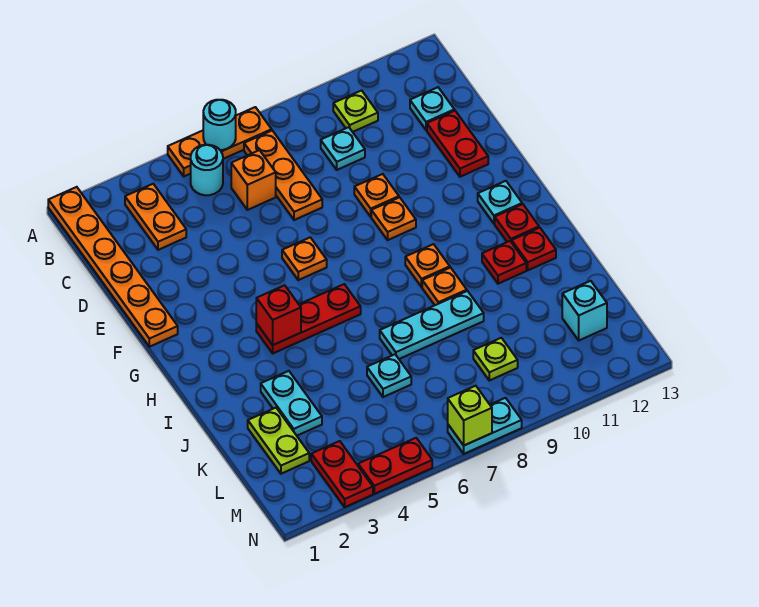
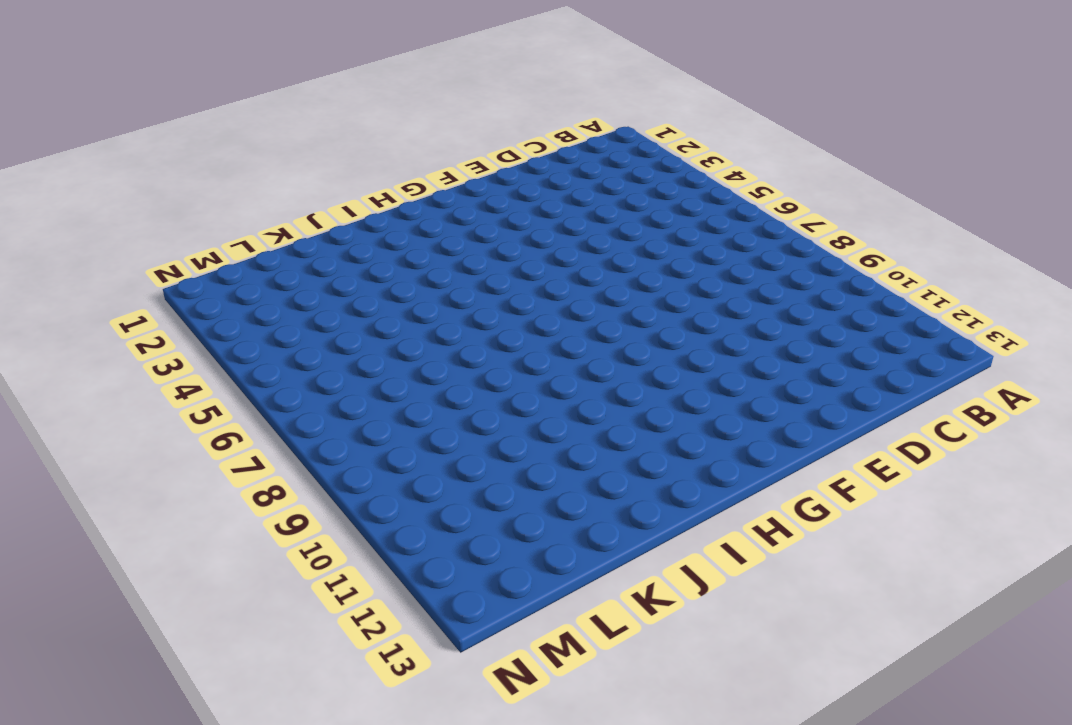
none -> orange plate A1:F1 level 1
none -> orange plate A5:A7 level 1
none -> orange plate B3:C3 level 1
none -> cyan round brick B5 level 1

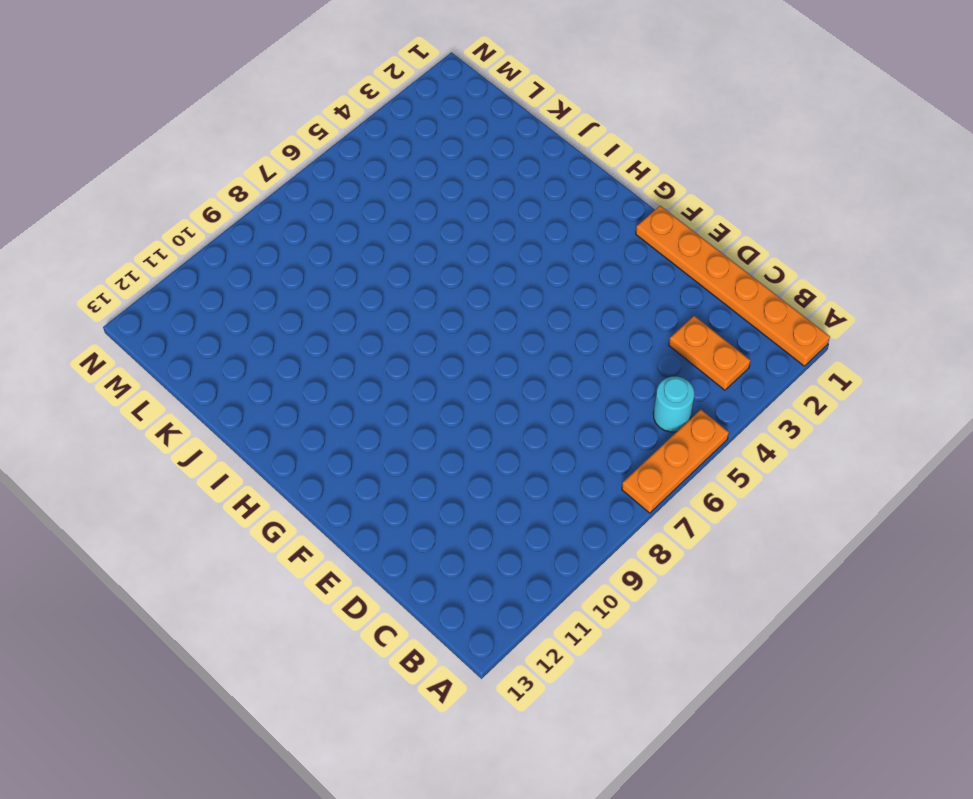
none -> orange plate B7:D7 level 1
none -> lime plate B10 level 1
none -> orange brick C6 level 1
none -> cyan plate C9 level 1

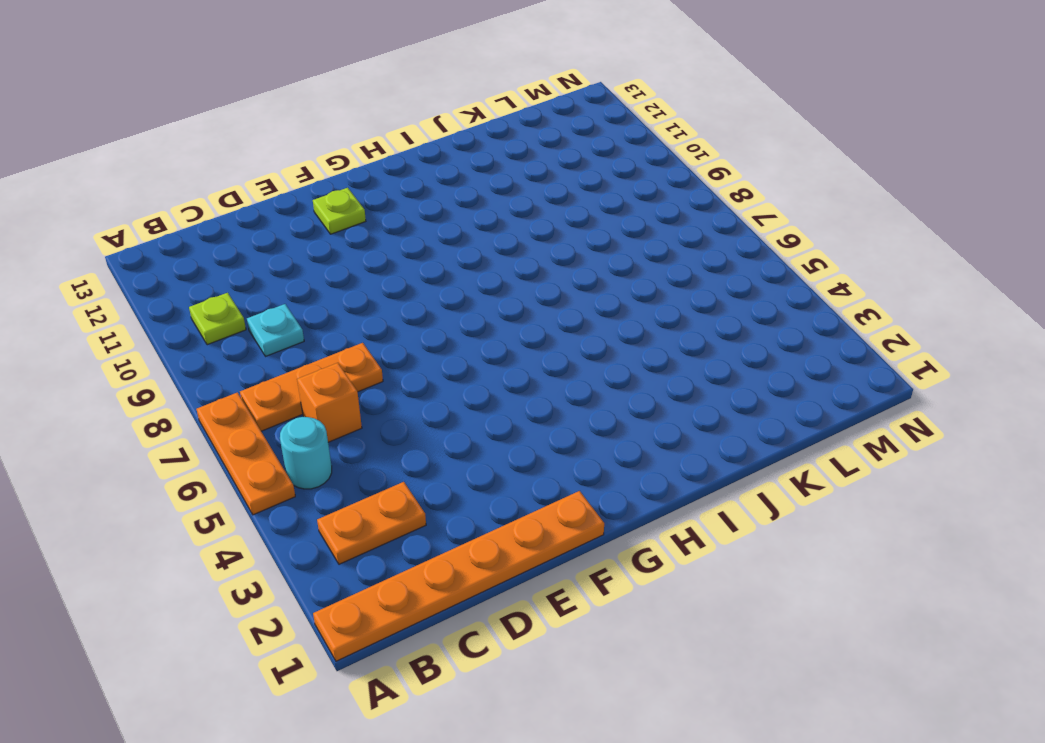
lime plate F12 level 1 -> lime plate L9 level 1
none -> cyan plate C12 level 1
none -> red plate D12:E12 level 1
none -> orange plate E9 level 1
none -> orange plate F6 level 1

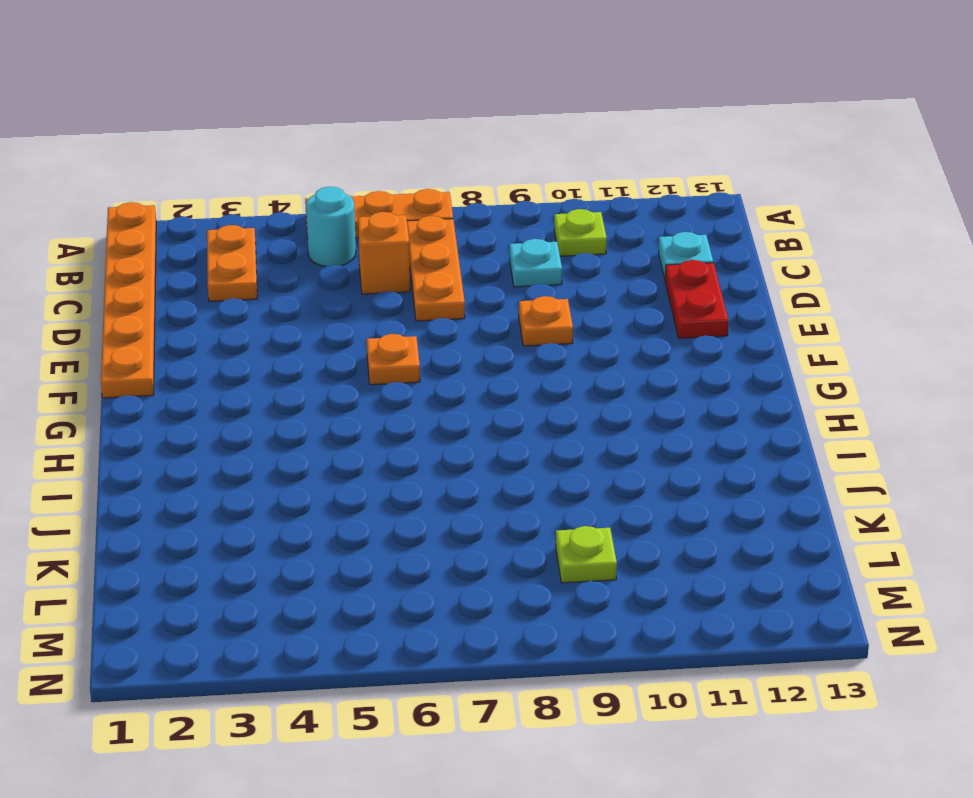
none -> orange plate F9 level 1
none -> cyan plate G12 level 1
none -> red plate H4:H6 level 1
none -> orange plate H9 level 1

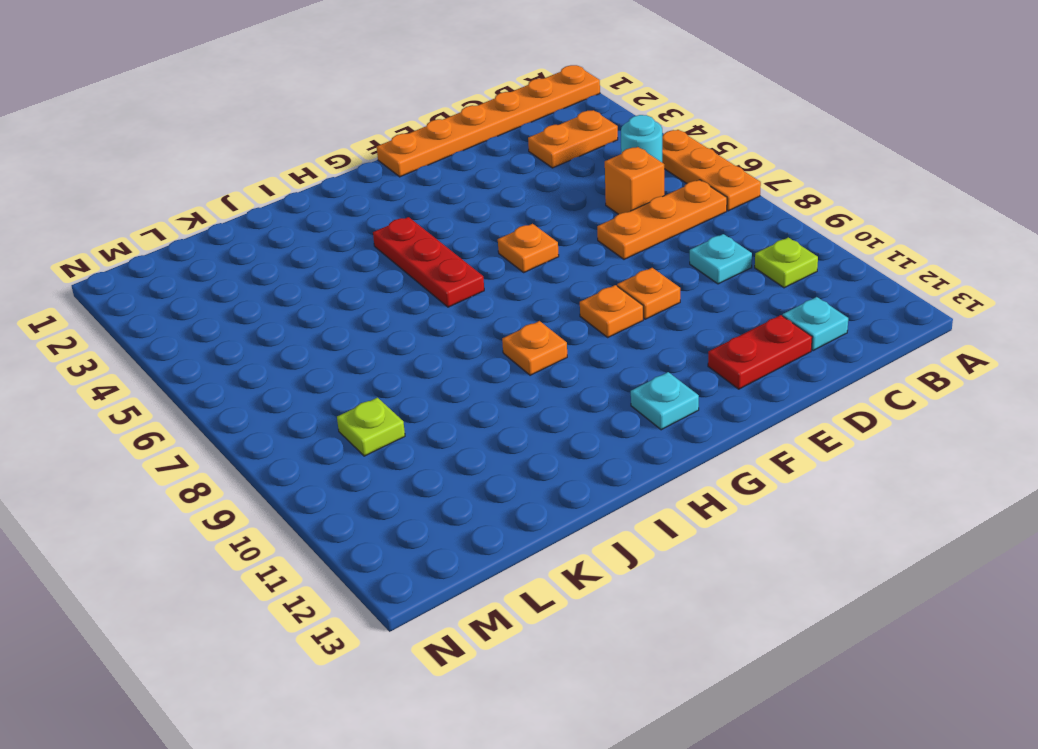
none -> red plate H12 level 1
none -> orange plate I9 level 1
none -> red plate I11 level 1
none -> red plate I12 level 1

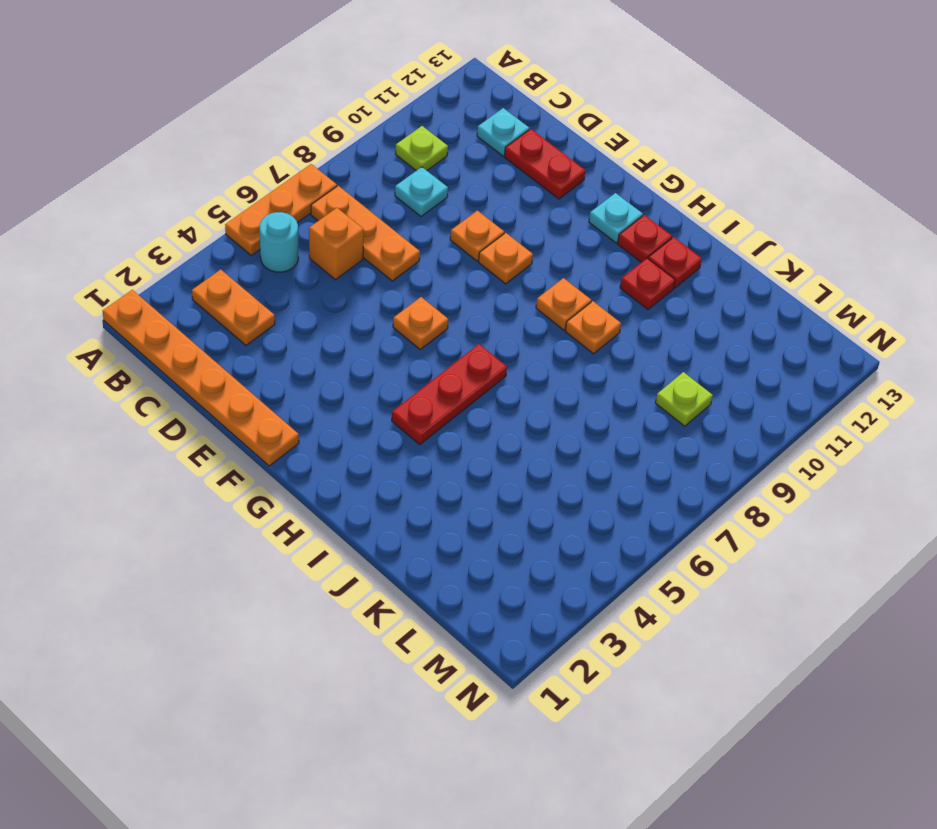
none -> cyan plate J3:K3 level 1
none -> cyan plate J7:J9 level 1
none -> lime plate K2:L2 level 1
none -> cyan plate K6 level 1

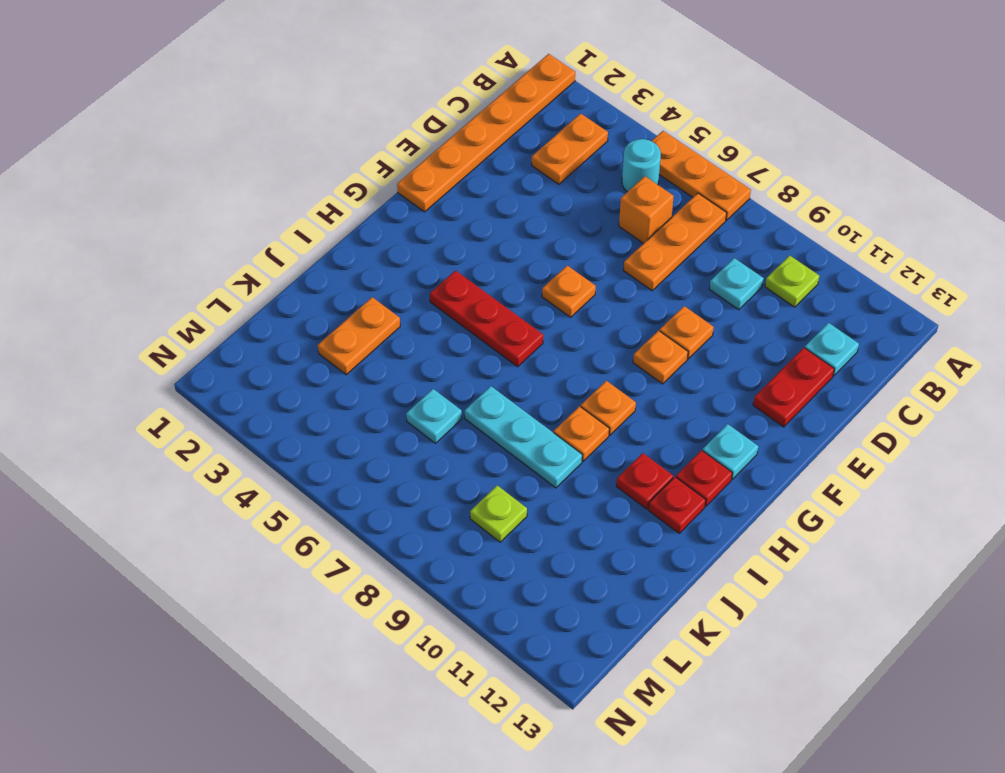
orange plate J3:K3 level 1 -> cyan plate J3:K3 level 1
none -> lime plate K2:L2 level 1
none -> cyan brick L12 level 1
none -> red plate M3:N3 level 1
none -> red plate N4:N5 level 1

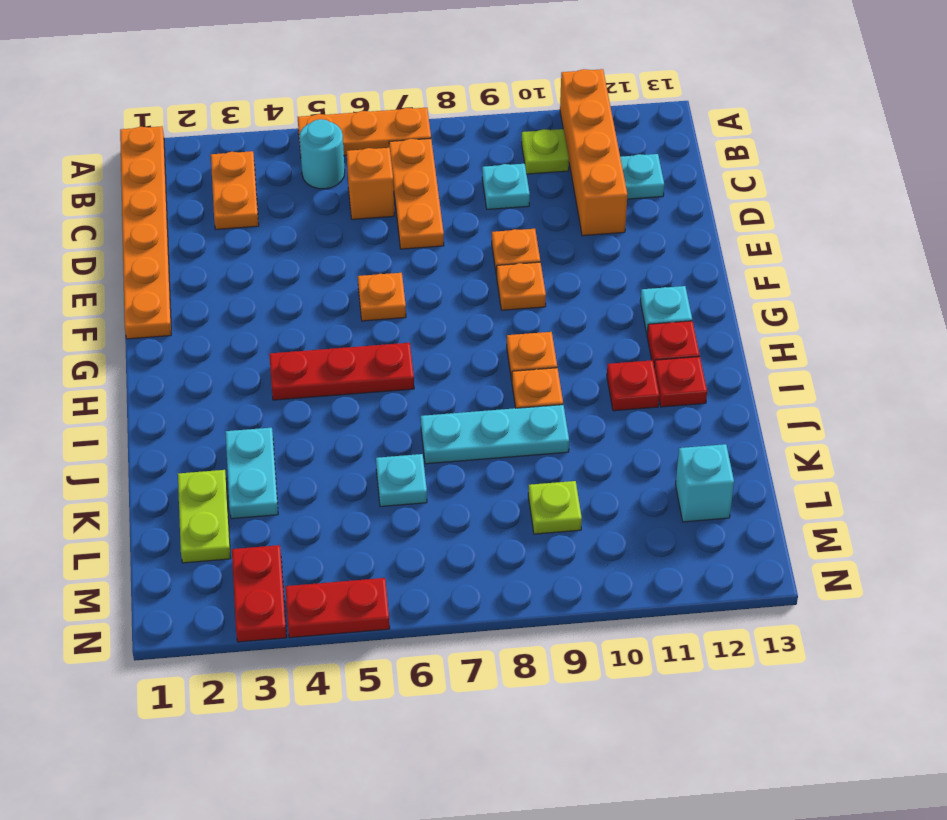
orange brick A11:D11 level 1 -> none
none -> red plate D12:E12 level 1
none -> cyan plate N7:N8 level 1
none -> cyan round brick A6 level 2
none -> red brick H4 level 2

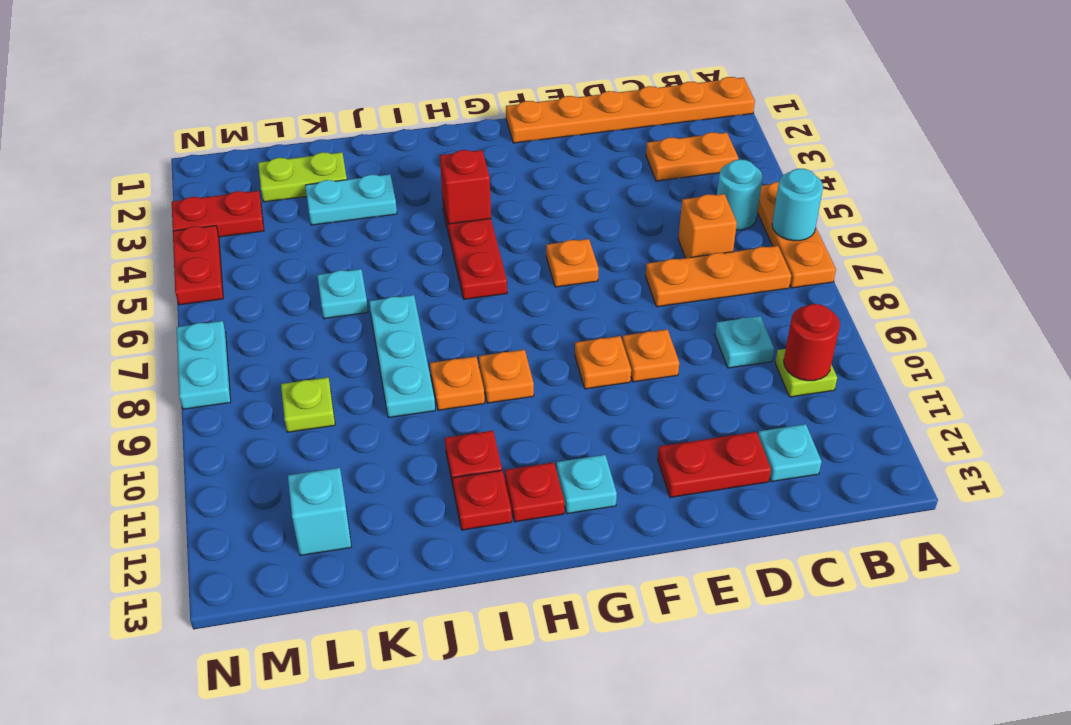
red round brick B10 level 2 -> none
none -> lime brick N7 level 2

